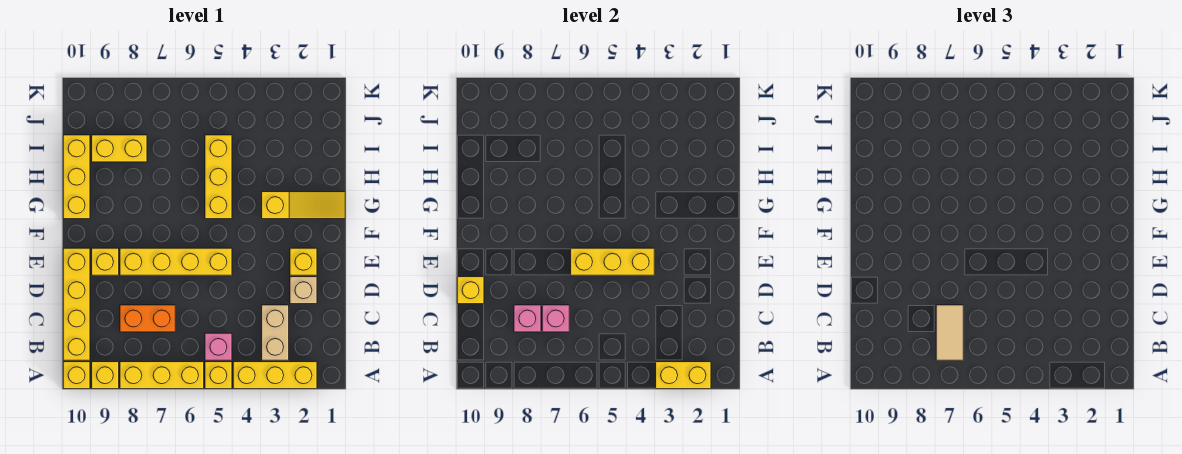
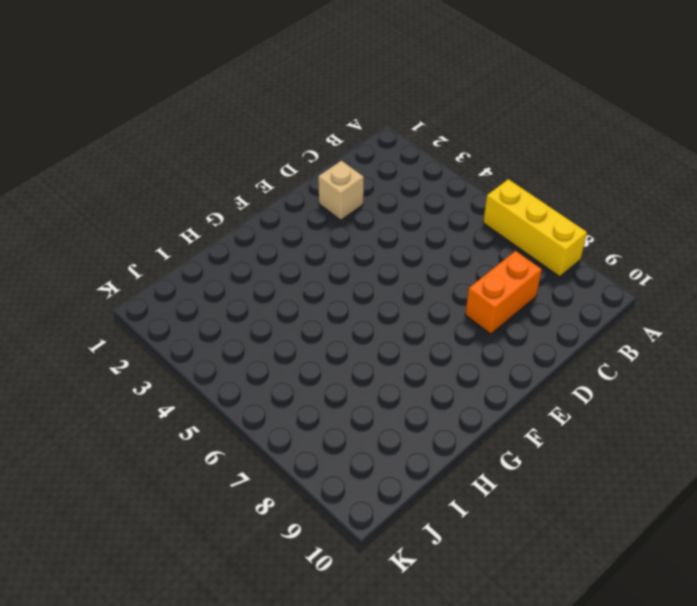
orange brick C8:D8 level 1 -> orange brick C7:C8 level 1
none -> yellow brick A2:A4 level 1
none -> yellow brick A5 level 1
none -> yellow brick A9 level 1

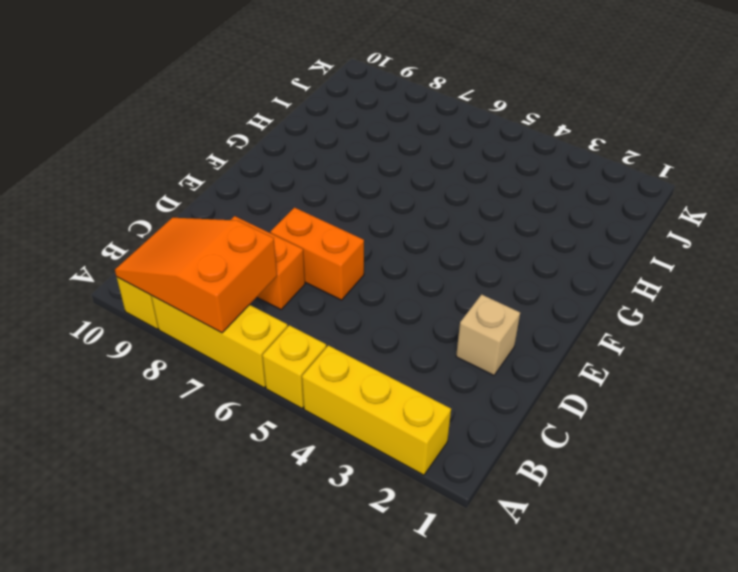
orange slope A7:B9 level 2 top 7 -> none
orange brick D6:D7 level 1 -> none
none -> yellow brick A10 level 1
none -> tan brick B3:C3 level 1
none -> pink brick B5 level 1

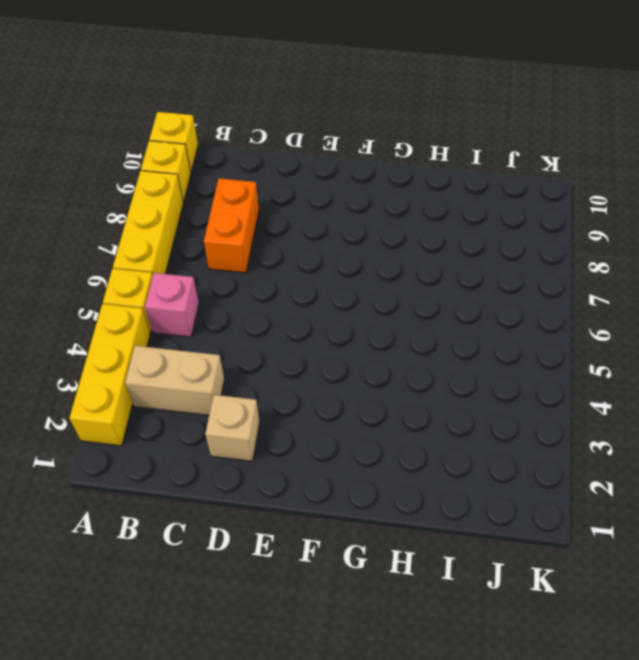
none -> yellow brick B10:E10 level 1
none -> yellow brick E2 level 1
none -> yellow brick E5:E8 level 1

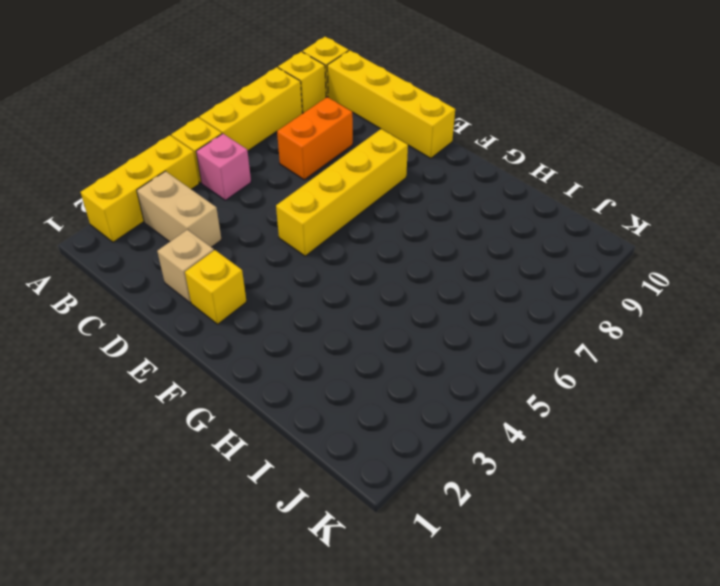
none -> yellow brick E9 level 1
none -> yellow slope G1:G3 level 1 top 3
none -> yellow brick G5:I5 level 1

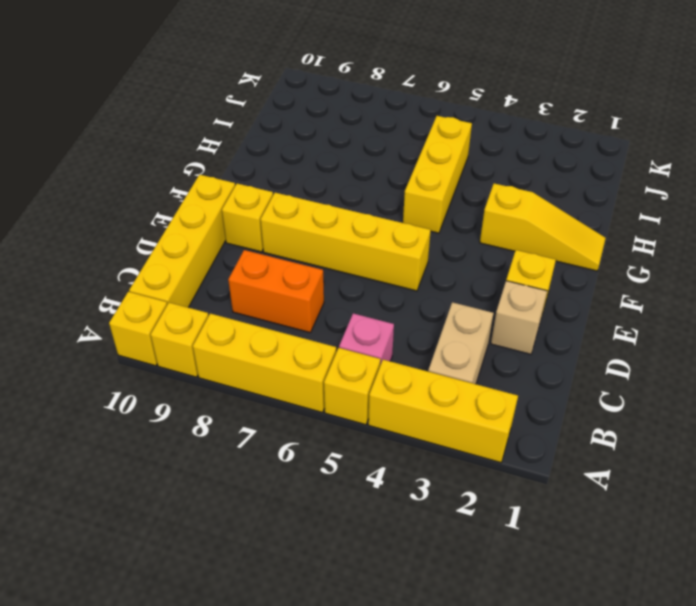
none -> yellow brick G10:I10 level 1
none -> yellow brick I8:I9 level 1
none -> yellow brick A2:A3 level 2

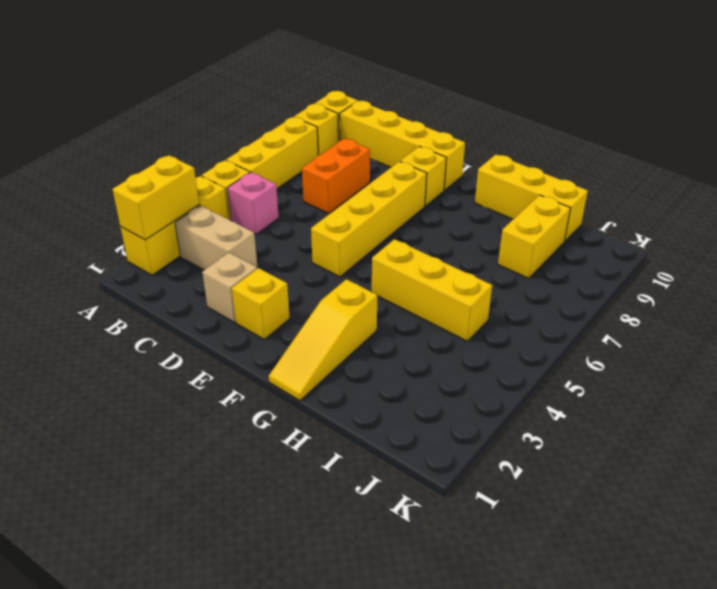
none -> pink brick C7 level 2
none -> pink brick C8 level 2
none -> yellow brick D10 level 2

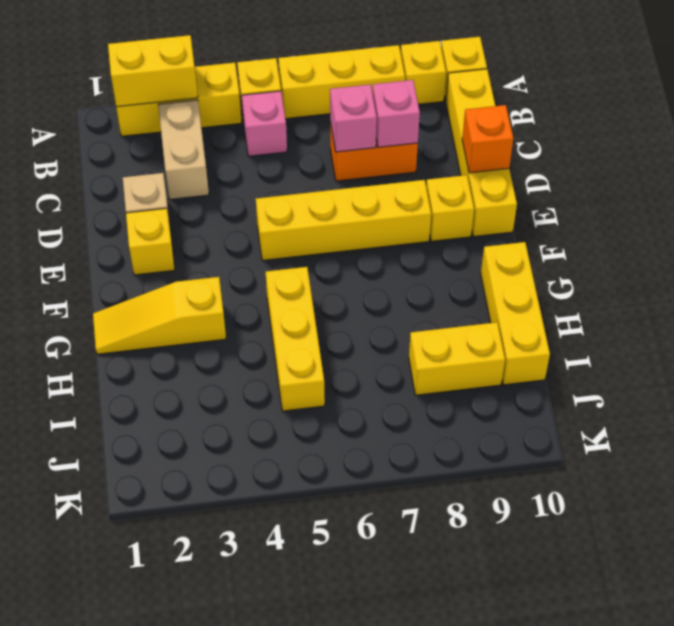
orange brick D10 level 2 -> yellow brick D10 level 2
none -> yellow brick E4:E6 level 2
none -> tan tile B7:C7 level 3

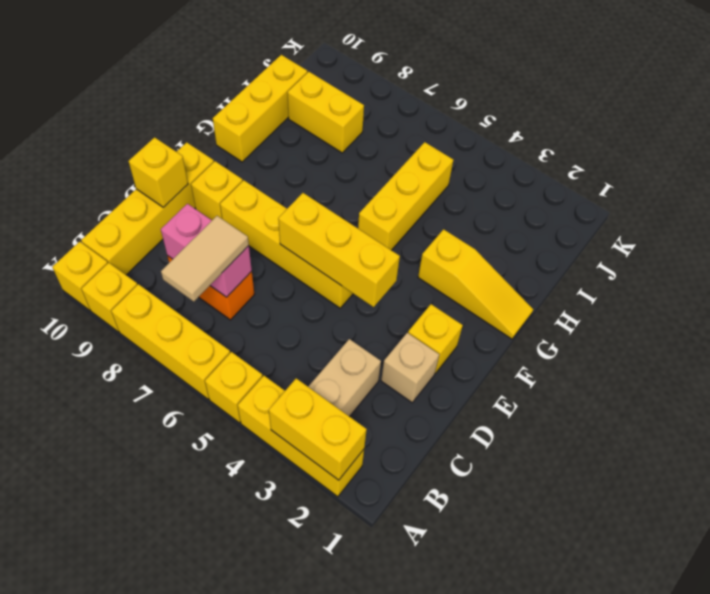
none -> pink brick B5 level 1

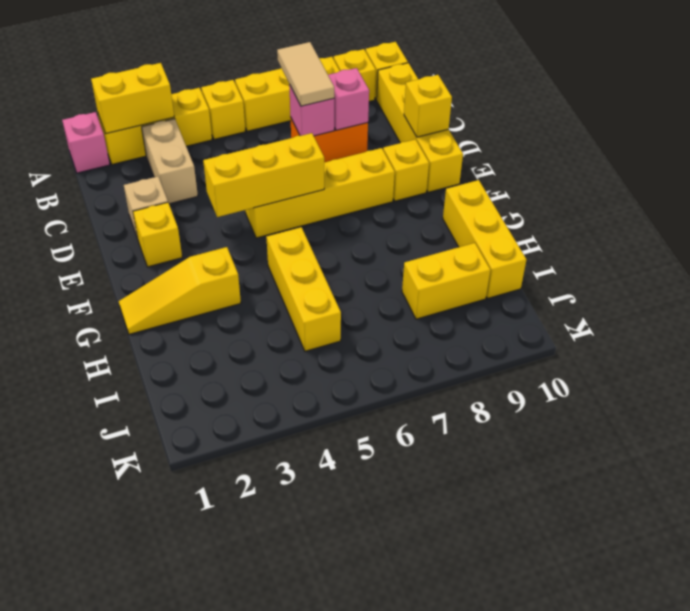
pink brick A1 level 1 -> pink brick B5 level 1

